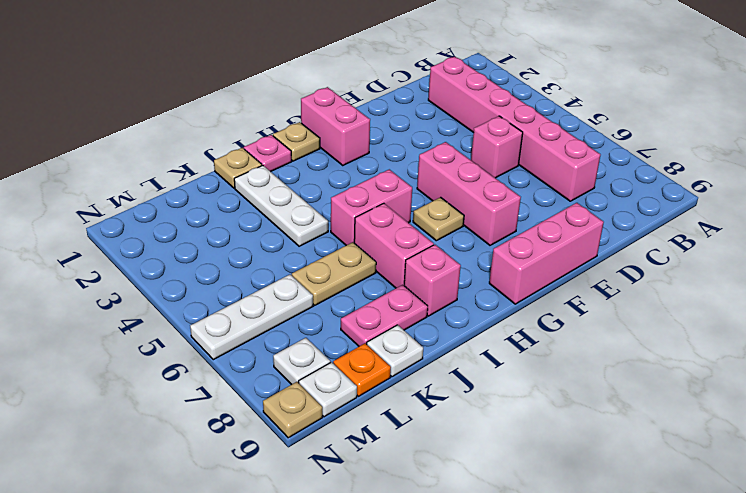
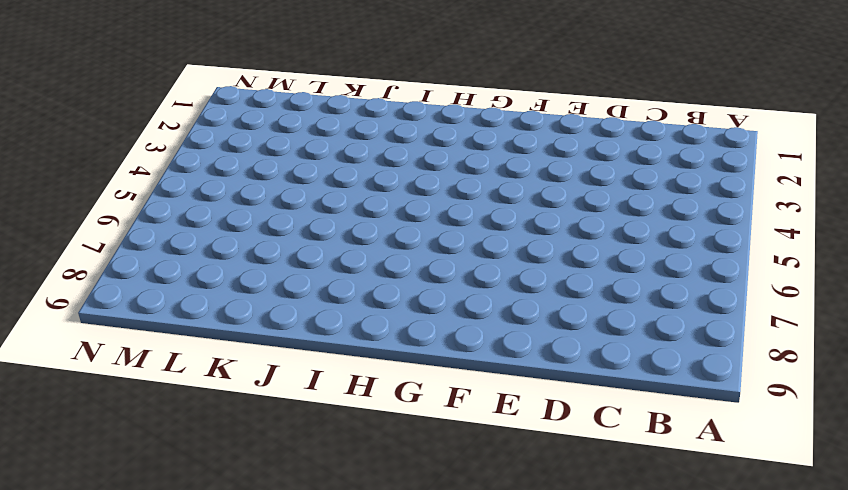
none -> pink brick C2:C7 level 1
none -> pink brick D5 level 1
none -> pink brick E9:G9 level 1

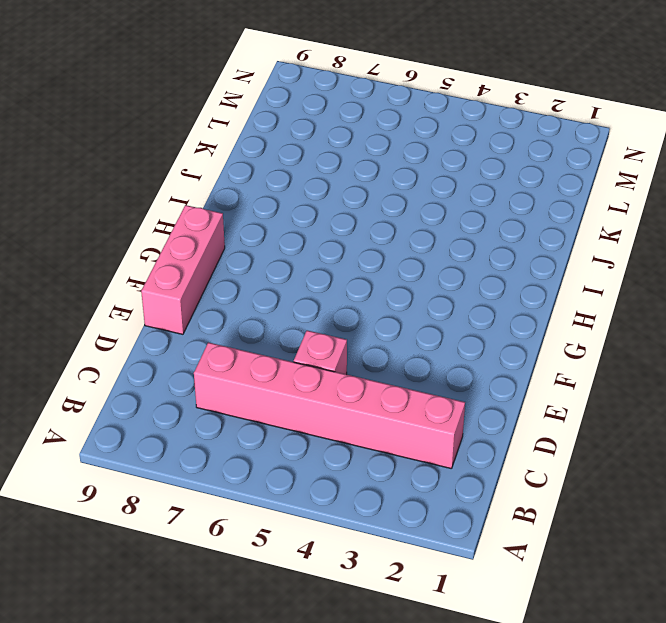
none -> pink brick F5:F7 level 1
none -> pink brick G1:G2 level 1
none -> tan plate G6 level 1

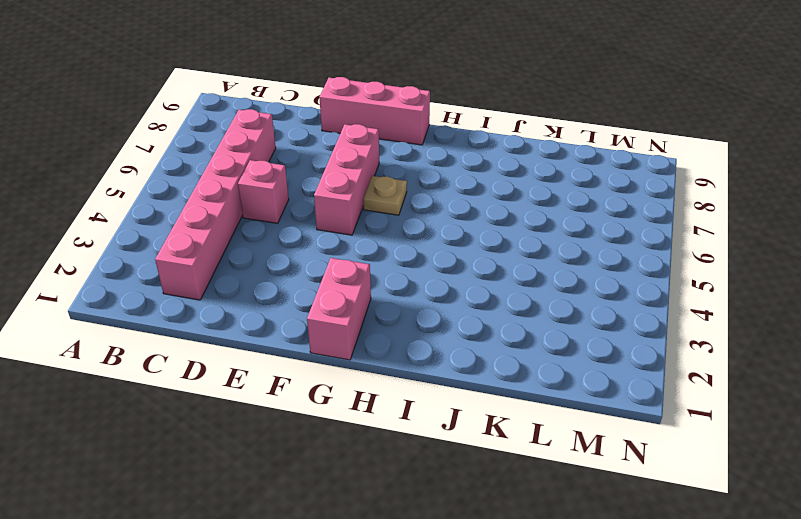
none -> tan plate H1 level 1
none -> pink brick H5:I5 level 1
none -> pink plate I1 level 1

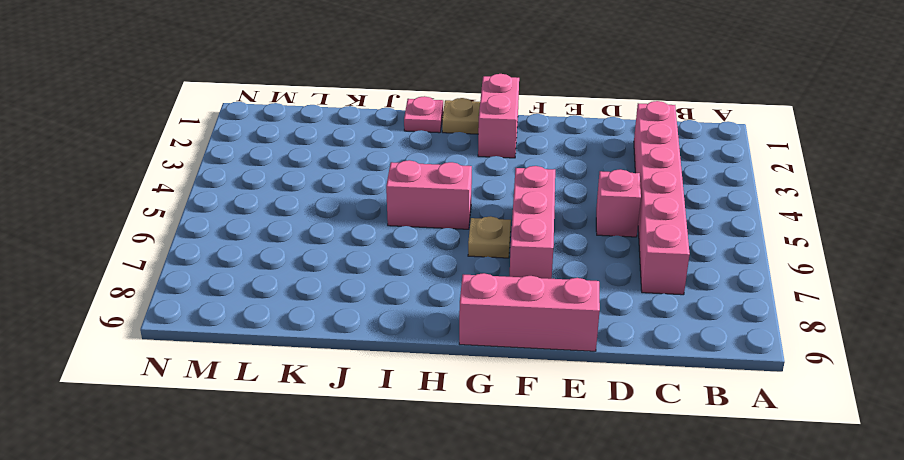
none -> pink brick I6:I7 level 1
none -> pink brick I8 level 1
none -> tan plate J1 level 1

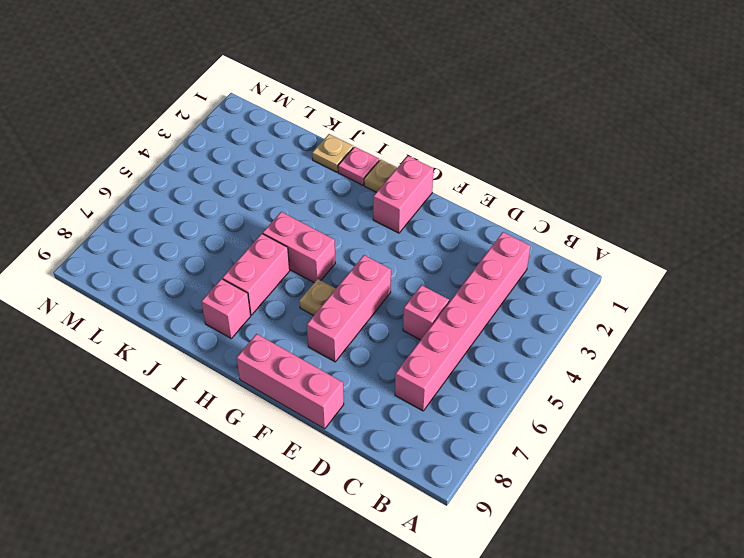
none -> white plate J2:J4 level 1
none -> tan plate J6:K6 level 1
none -> pink plate J8:K8 level 1

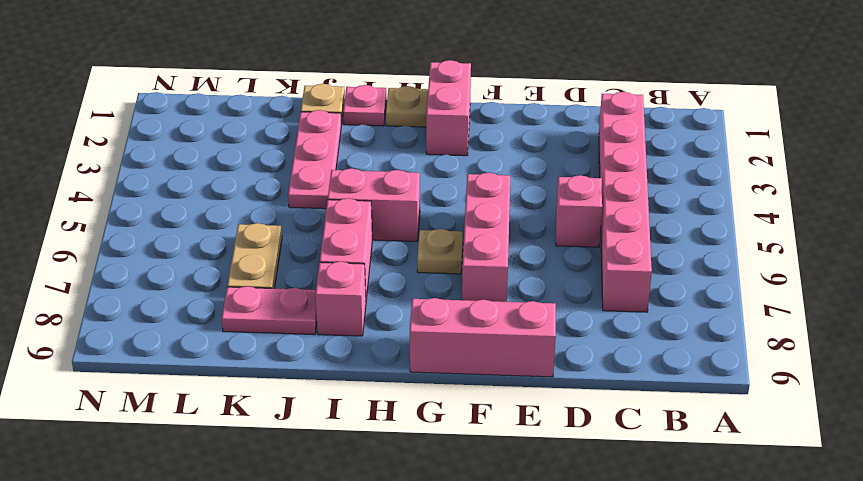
pink plate J2:J4 level 1 -> white plate J2:J4 level 1
tan plate K6:K7 level 1 -> tan plate J6:K6 level 1
none -> white plate K9 level 1
none -> white plate L6:N6 level 1
none -> orange plate L9 level 1

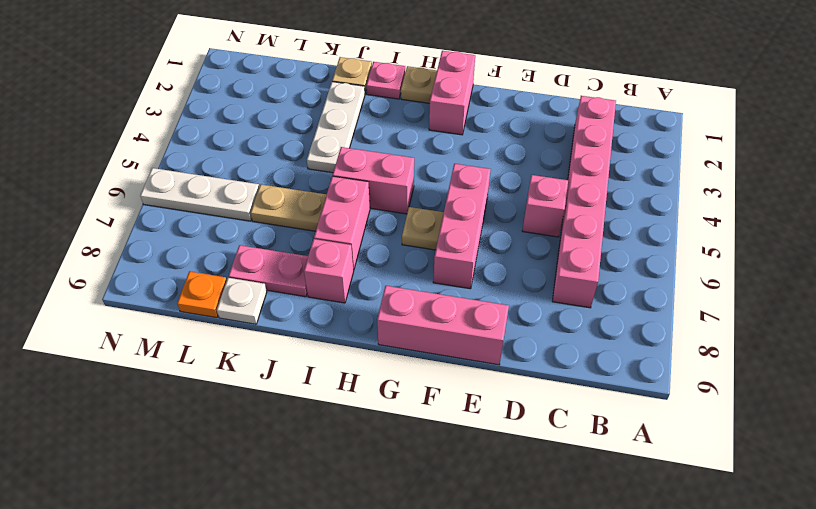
none -> white plate M8 level 1
none -> white plate M9 level 1
none -> tan plate N9 level 1

